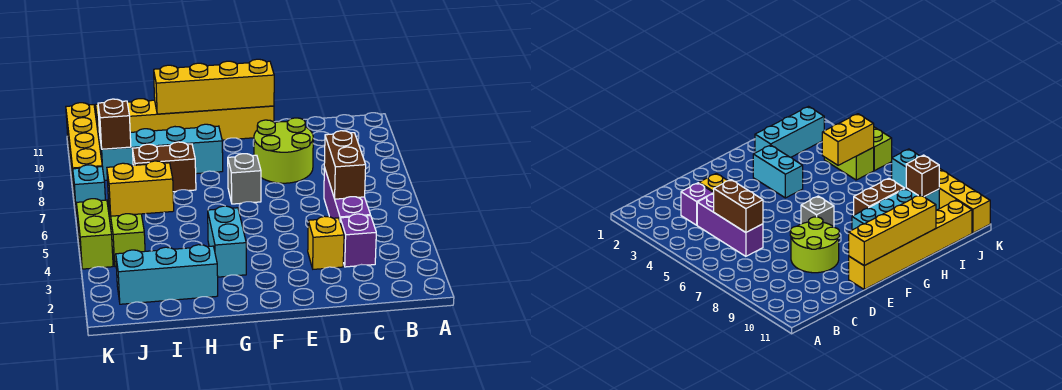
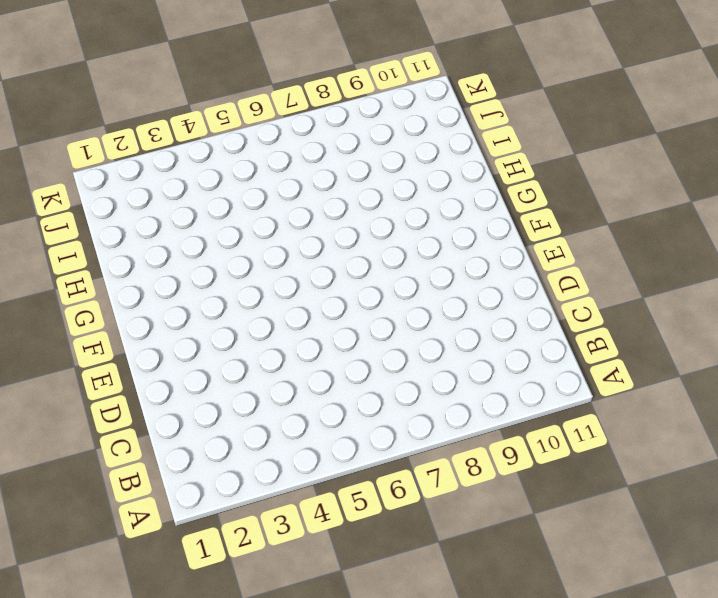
none -> purple brick C3 level 1
none -> purple brick C4:C6 level 1
none -> yellow brick D3 level 1

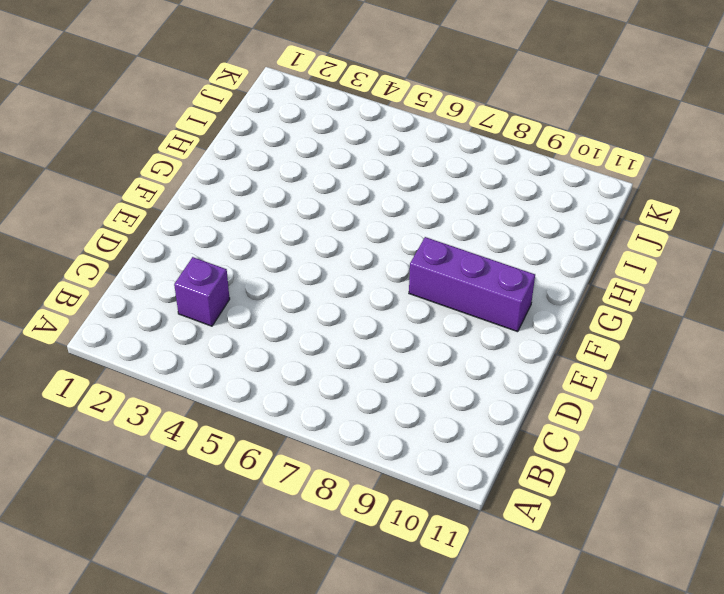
purple brick F8:F10 level 1 -> purple brick C4:C6 level 1
none -> yellow brick D3 level 1
none -> lime round brick D8:E9 level 1
none -> yellow brick E11:J11 level 1

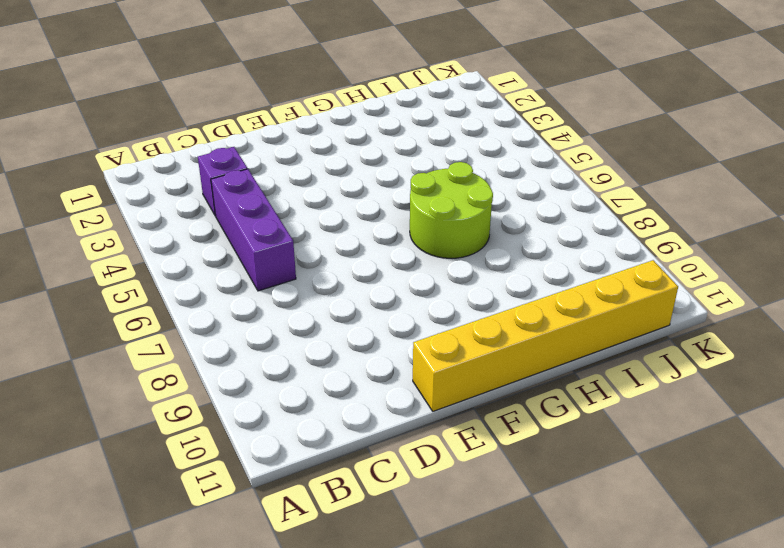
lime round brick G6:H7 level 1 -> lime round brick D8:E9 level 1
none -> yellow brick D3 level 1
none -> grey brick F7 level 1
none -> cyan brick G3:G4 level 1

